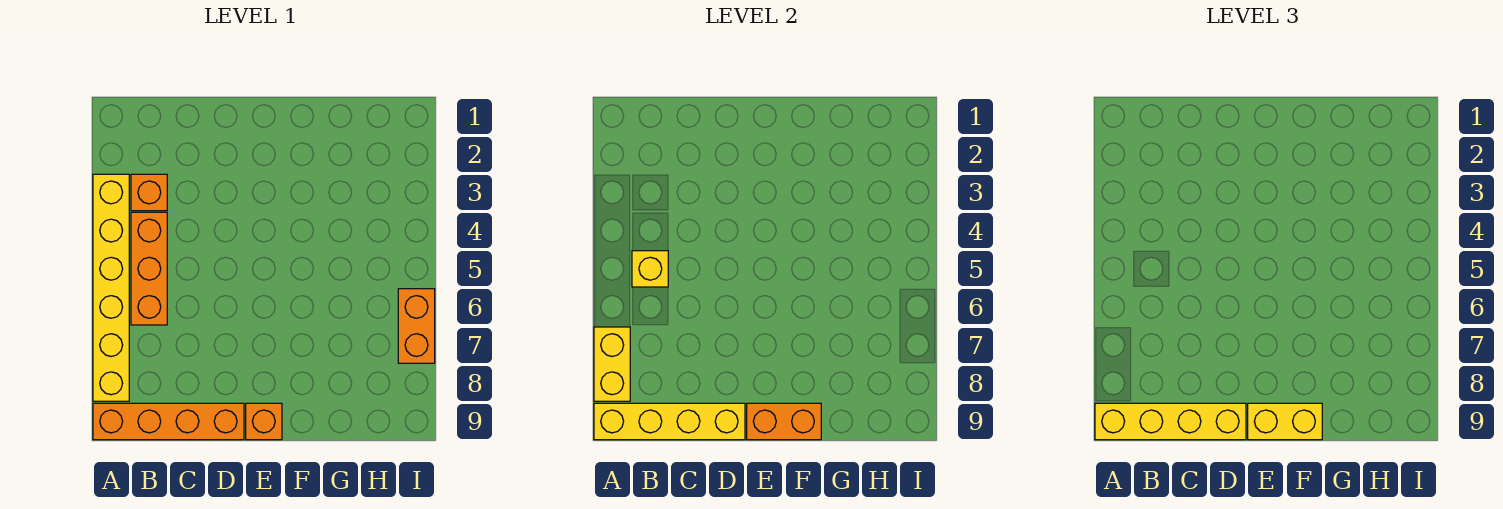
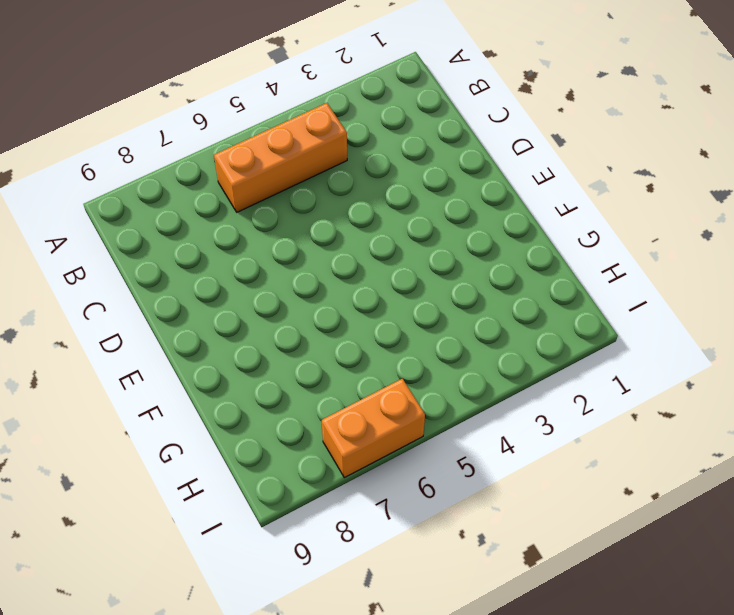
none -> yellow brick A3:A8 level 1
none -> orange brick A9:D9 level 1
none -> orange brick B3 level 1

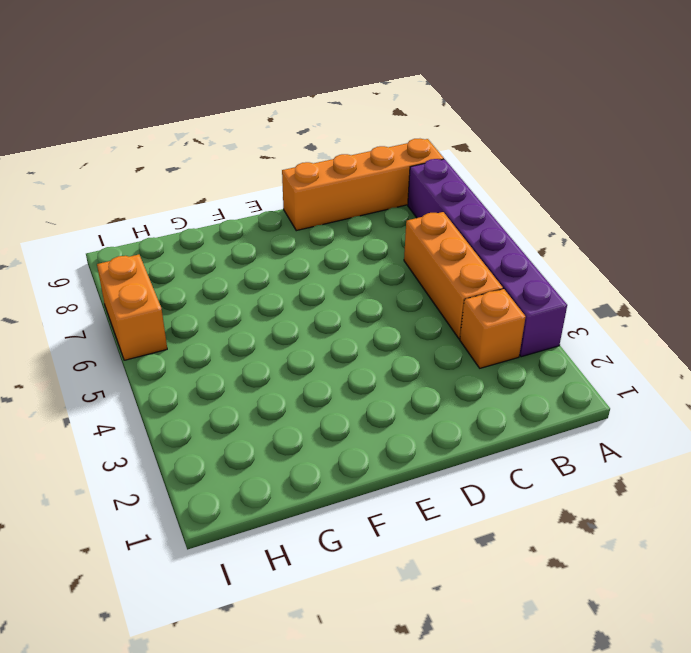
purple brick A3:A8 level 1 -> yellow brick A3:A8 level 1
none -> orange brick E9 level 1
none -> yellow brick A7:A8 level 2
none -> yellow brick A9:D9 level 2

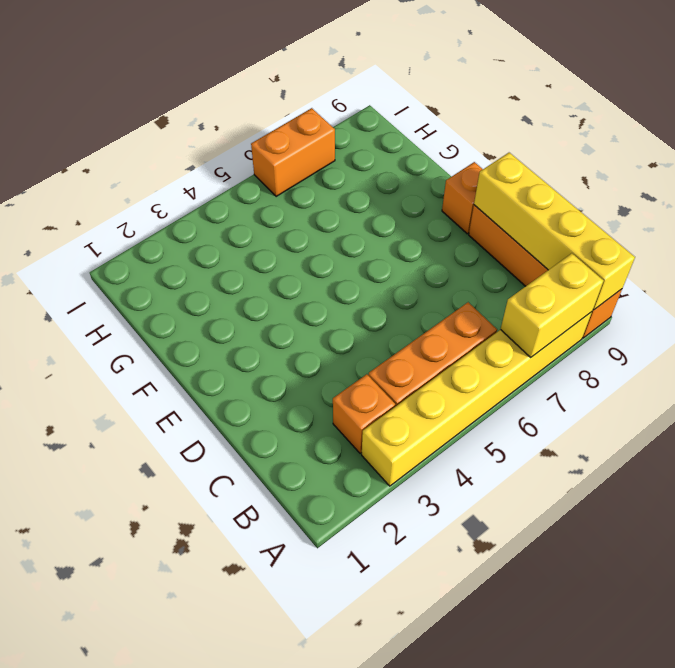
none -> yellow brick B5 level 2
none -> orange brick E9:F9 level 2
none -> yellow brick A9:D9 level 3

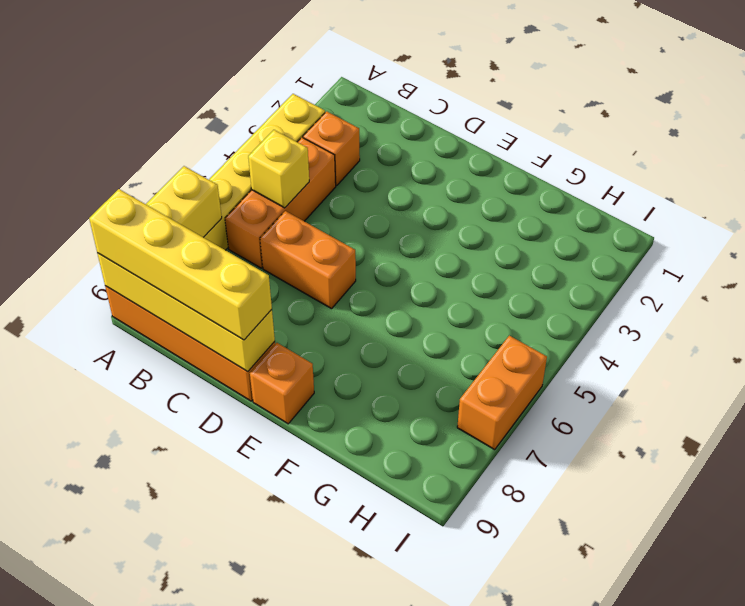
orange brick C6:D6 level 1 -> orange brick E9:F9 level 2
none -> yellow brick E9:F9 level 3

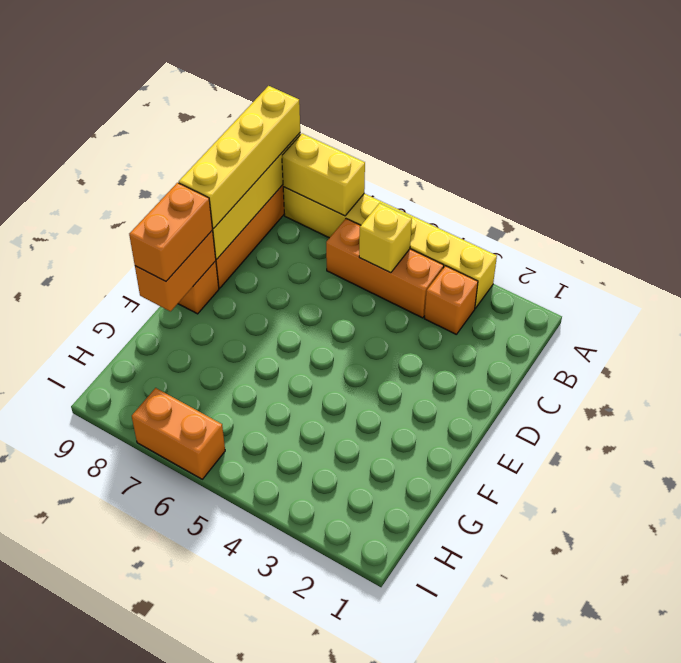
orange brick E9:F9 level 3 -> yellow brick E9:F9 level 3

